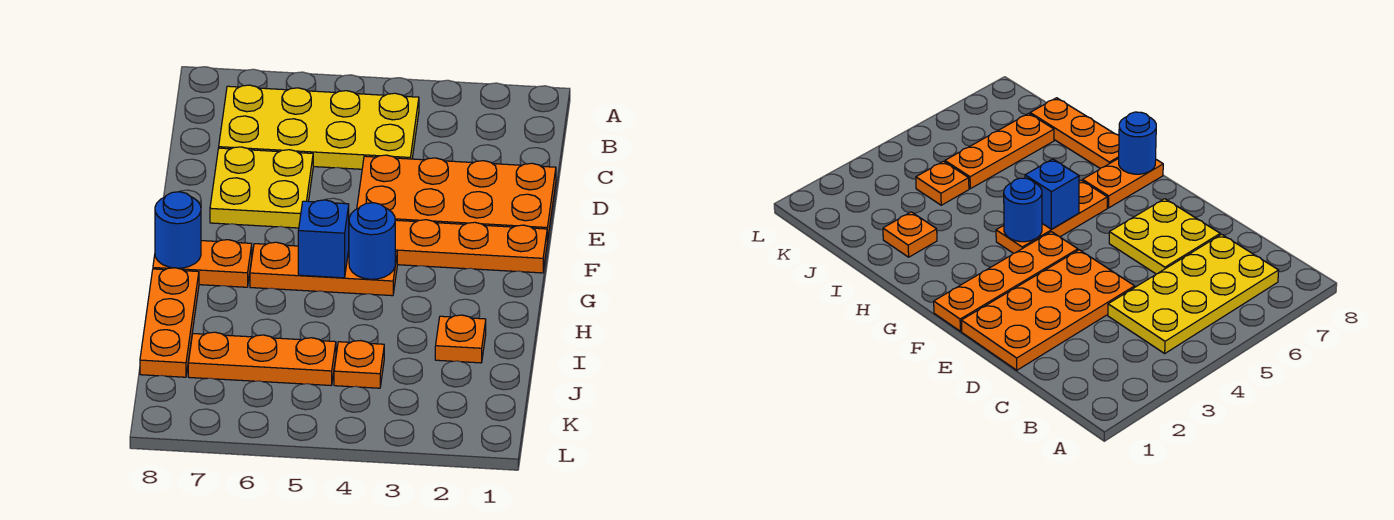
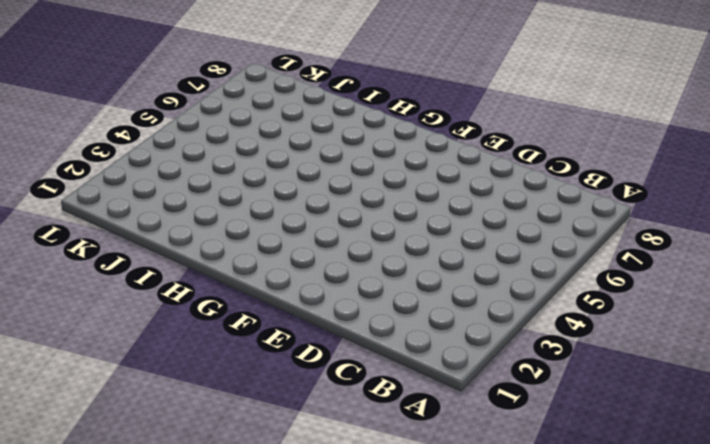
none -> yellow plate B4:C7 level 1
none -> orange plate D1:E4 level 1
none -> yellow plate D6:E7 level 1

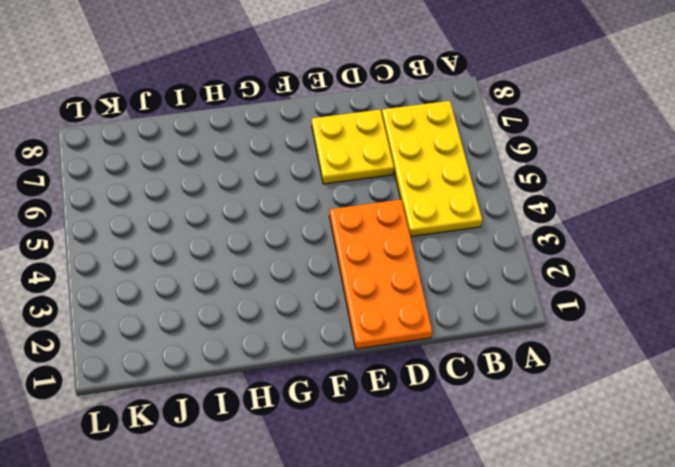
none -> orange plate F1:F4 level 1
none -> orange plate G4:G6 level 1
none -> orange plate G7:G8 level 1

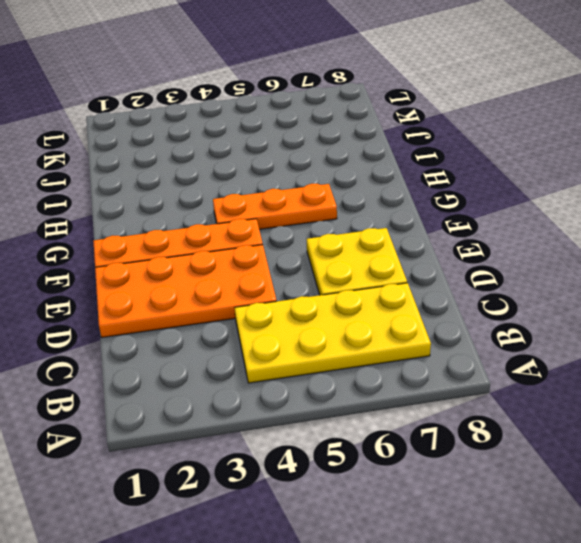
none -> orange plate G7:G8 level 1
none -> orange plate H8:J8 level 1
none -> orange plate I2 level 1

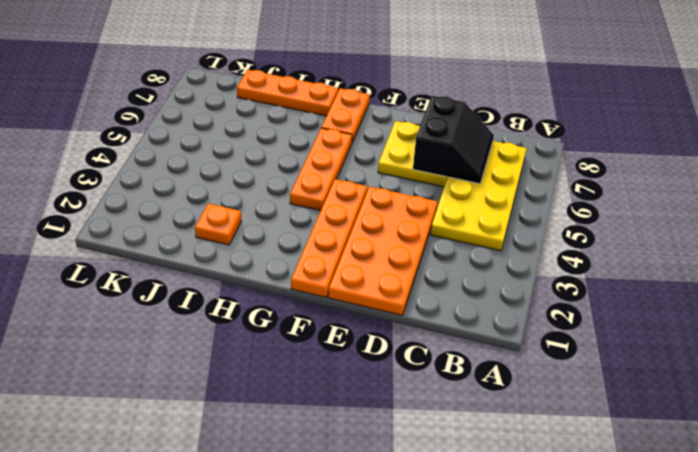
black slope C6:D7 level 2 top D -> none
none -> orange plate J4 level 1
none -> orange plate J5:J7 level 1
none -> blue round brick G4 level 2

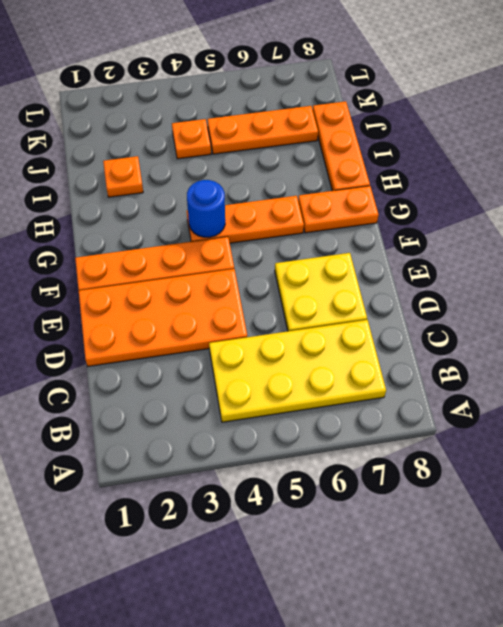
none -> blue brick G5 level 2
none -> blue round brick G8 level 2

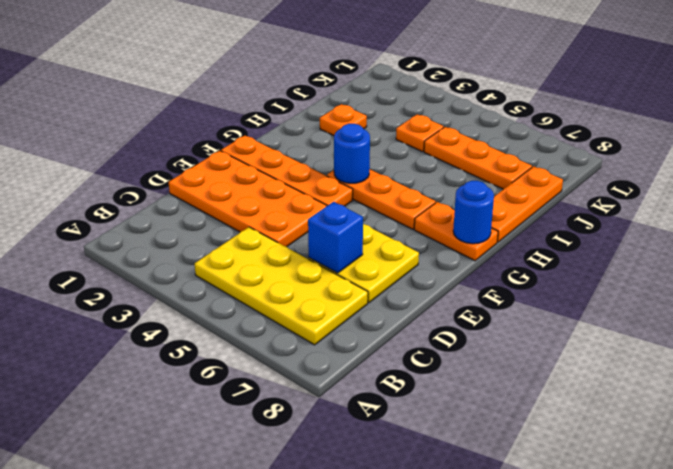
blue brick D6 level 2 -> blue brick G5 level 2

